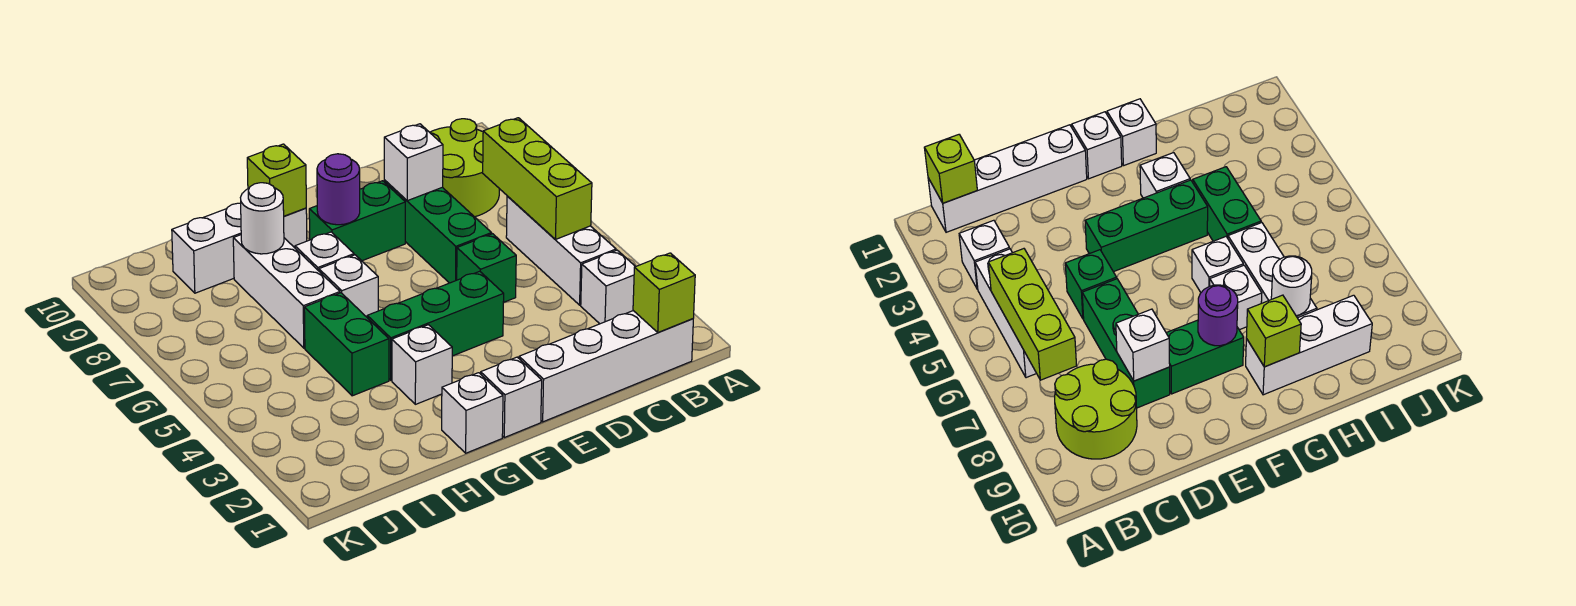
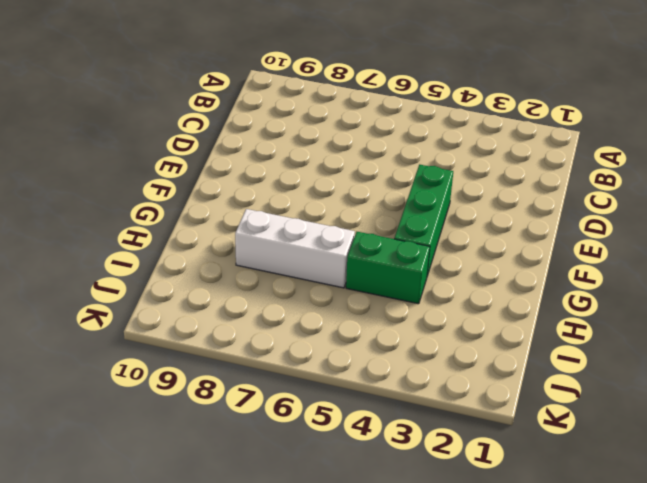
none -> white brick B1:E1 level 1
none -> white brick B3 level 1
none -> white brick B4:B6 level 1

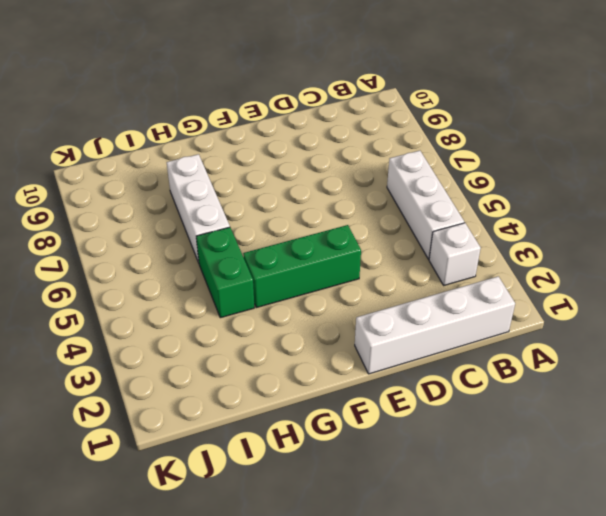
none -> lime round brick B8:C9 level 1
none -> green brick D5 level 1
none -> green brick D6:D8 level 1

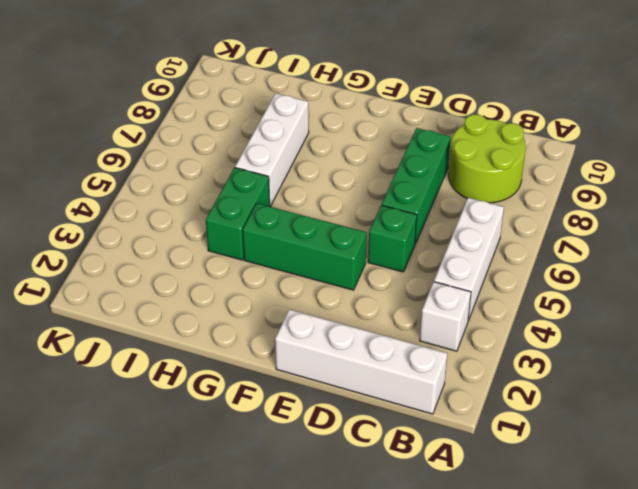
none -> green brick E8:F8 level 1
none -> white brick F1 level 1
none -> white brick G1 level 1

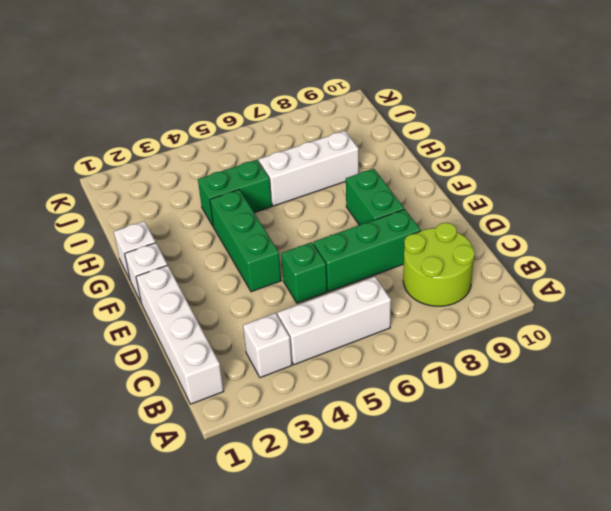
none -> white brick G3 level 1
none -> white brick G6 level 1
none -> white brick G7 level 1

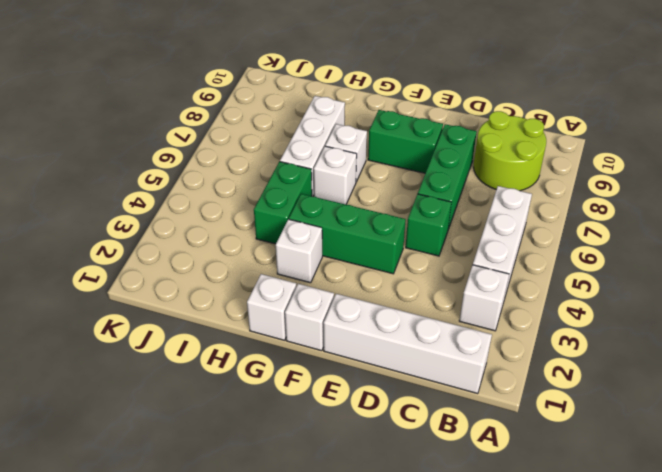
none -> white brick G9:I9 level 1
none -> lime brick B1 level 2
none -> lime brick B5:B7 level 2

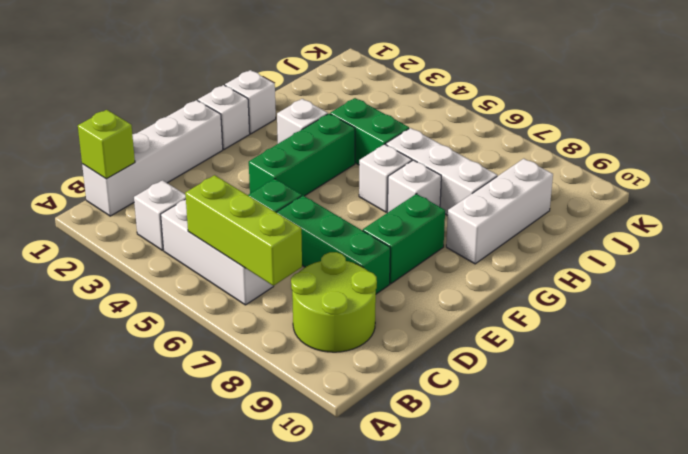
none -> white brick D8 level 2
none -> purple round brick F8 level 2
none -> lime brick G9 level 2

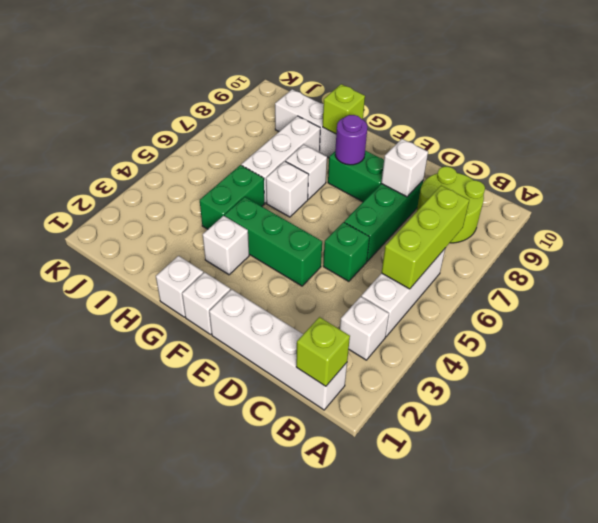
none -> white round brick H8 level 2

